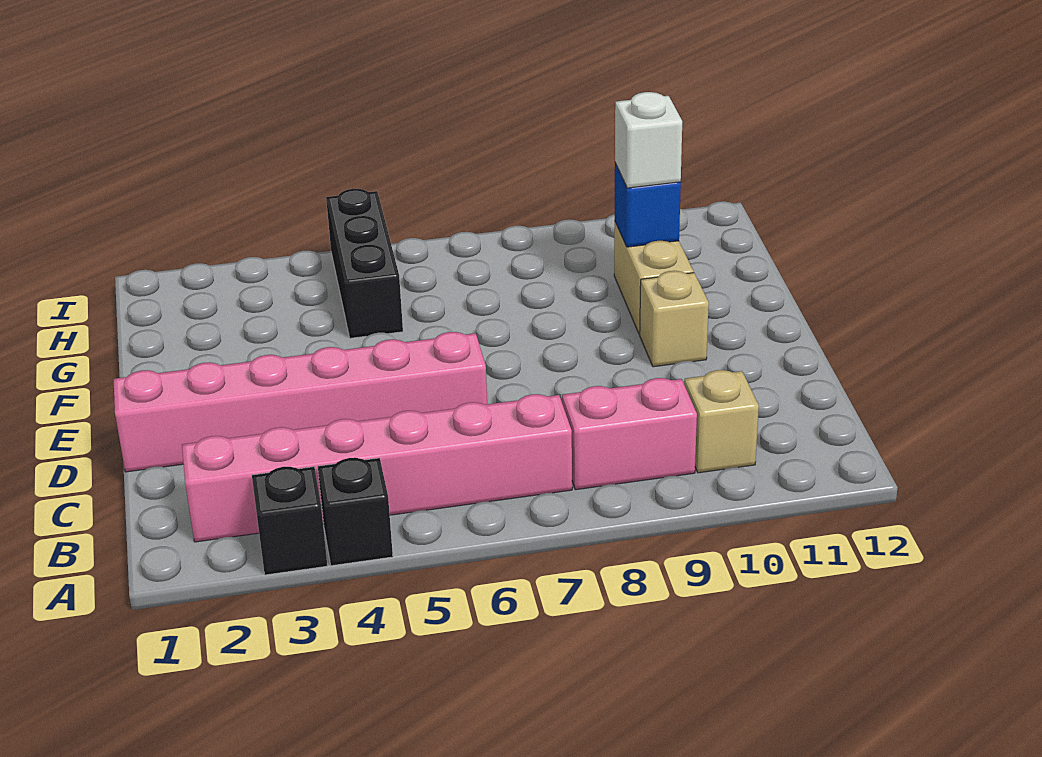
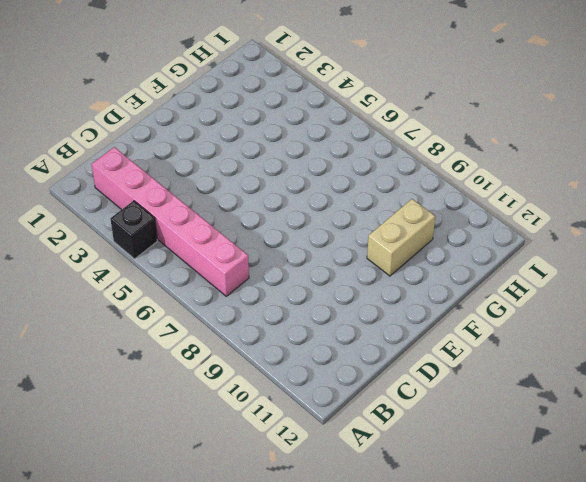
none -> black brick A3 level 1
none -> pink brick B8:B9 level 1

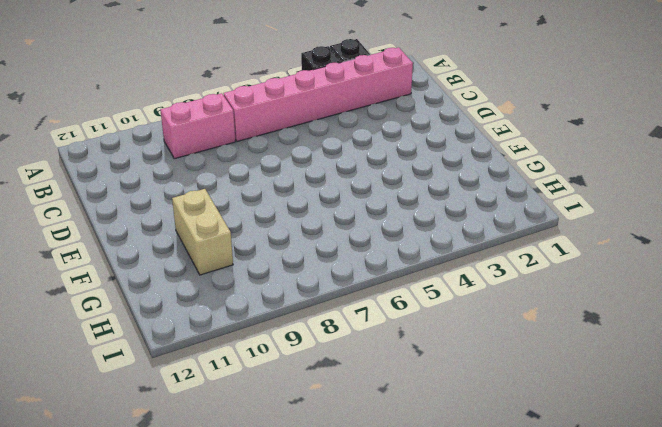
none -> tan brick B10 level 1
none -> pink brick D1:D6 level 1

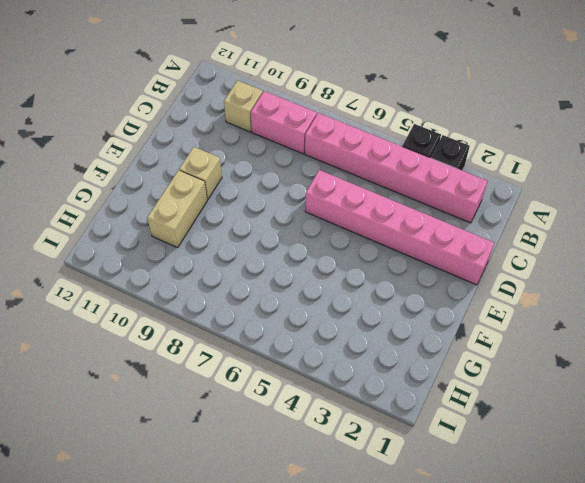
none -> black brick G5:I5 level 1
none -> blue brick G10 level 2

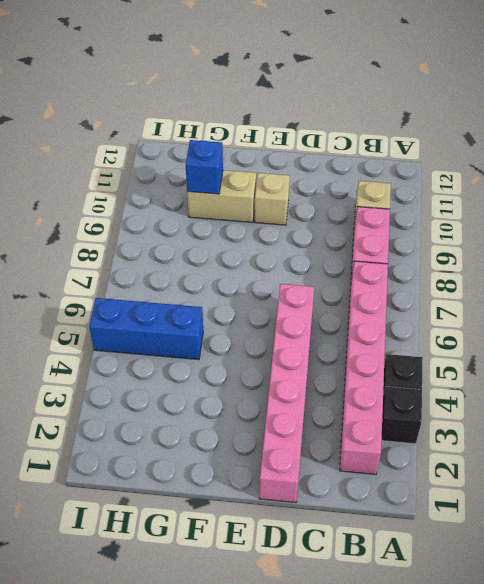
blue brick G5:I5 level 1 -> black brick G5:I5 level 1
none -> white brick G10 level 3

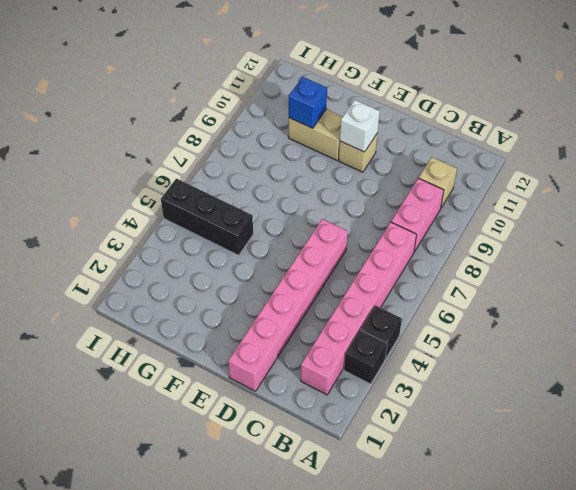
white brick E10 level 2 -> white brick G10 level 3

